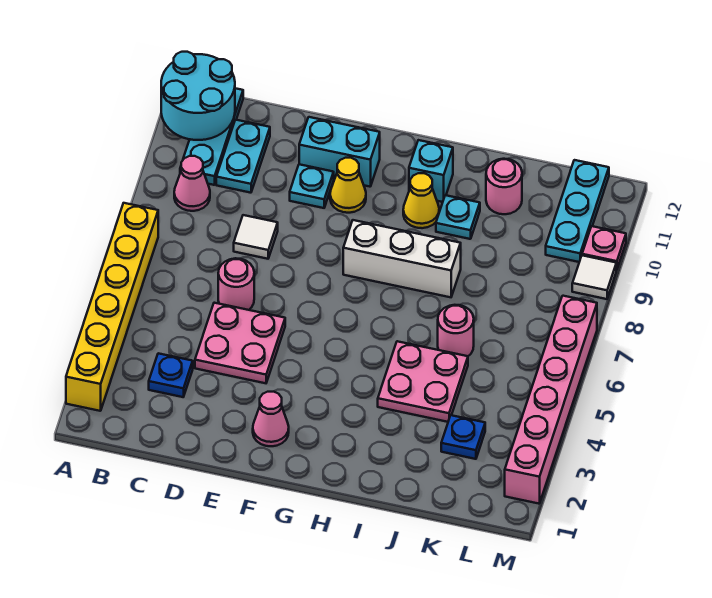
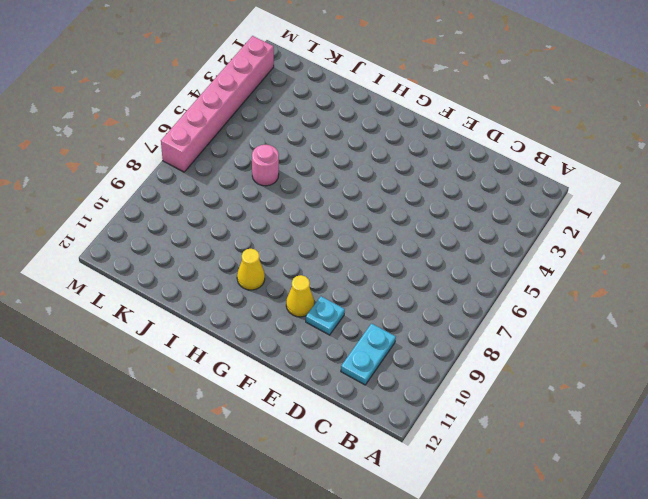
none -> yellow brick A2:A7 level 1
none -> pink cone B9 level 1
none -> cyan plate B10:B12 level 1

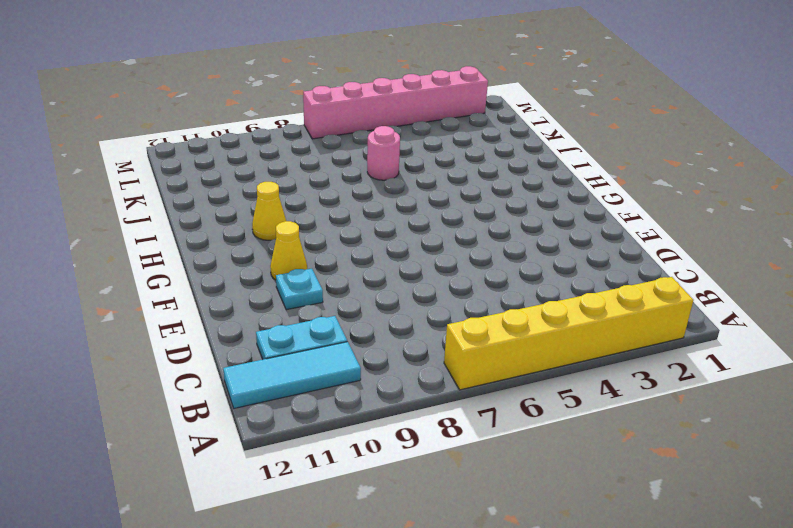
cyan tile B10:B12 level 1 -> cyan plate B10:B12 level 1
none -> pink cone B9 level 1
none -> blue plate C3 level 1
none -> pink plate D4:E5 level 1

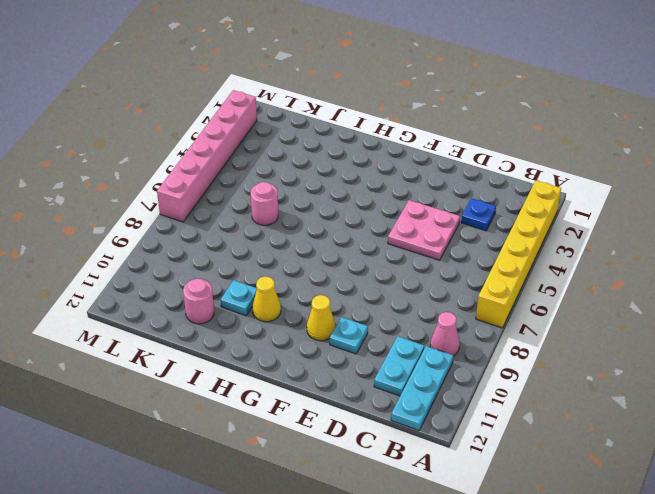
none -> pink round brick D6 level 1
none -> white tile D8 level 1
none -> cyan brick E11:F11 level 1

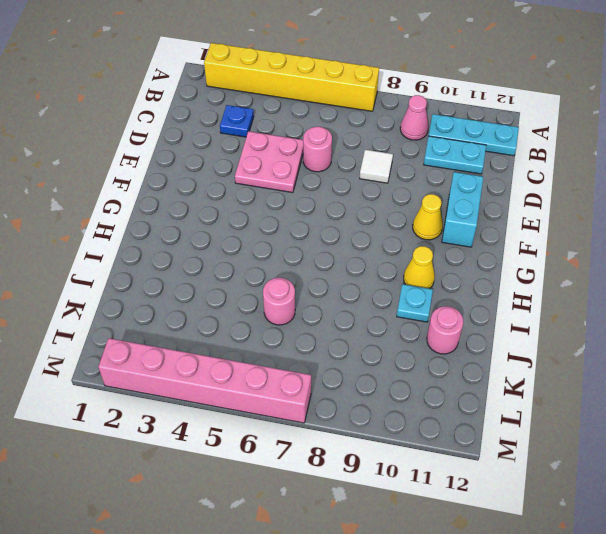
none -> cyan plate E10 level 1
none -> pink cone F2 level 1
none -> white brick G8:I8 level 1

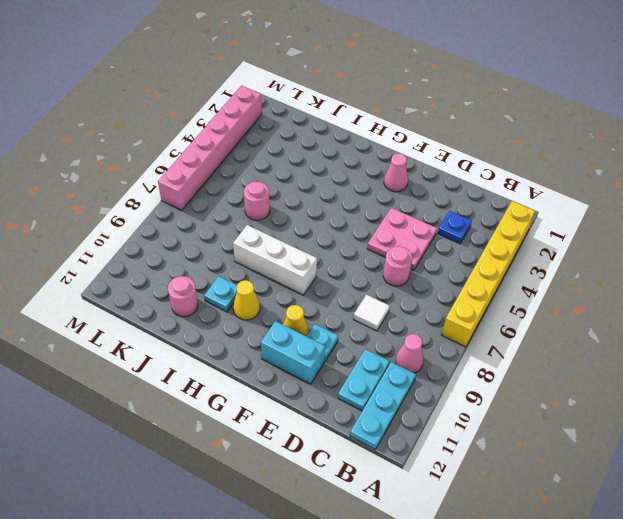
none -> cyan brick H11 level 1
none -> pink plate I4:J5 level 1
none -> blue plate K3 level 1

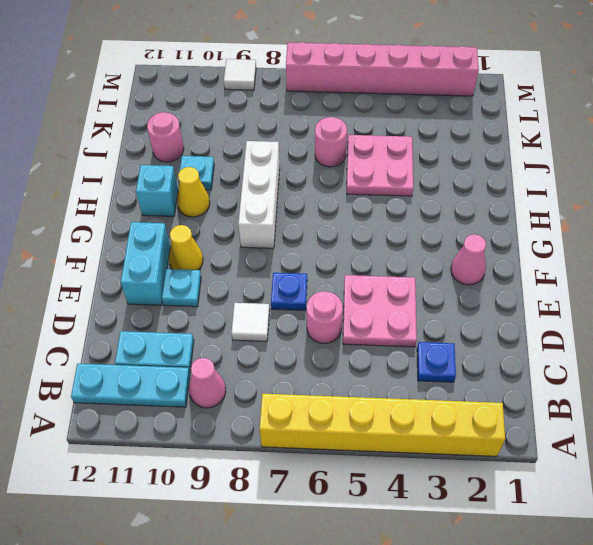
blue plate E7 level 1 -> blue plate K3 level 1
none -> cyan plate L10:L12 level 1
none -> pink plate M10 level 1
none -> cyan round brick A11:B12 level 2

